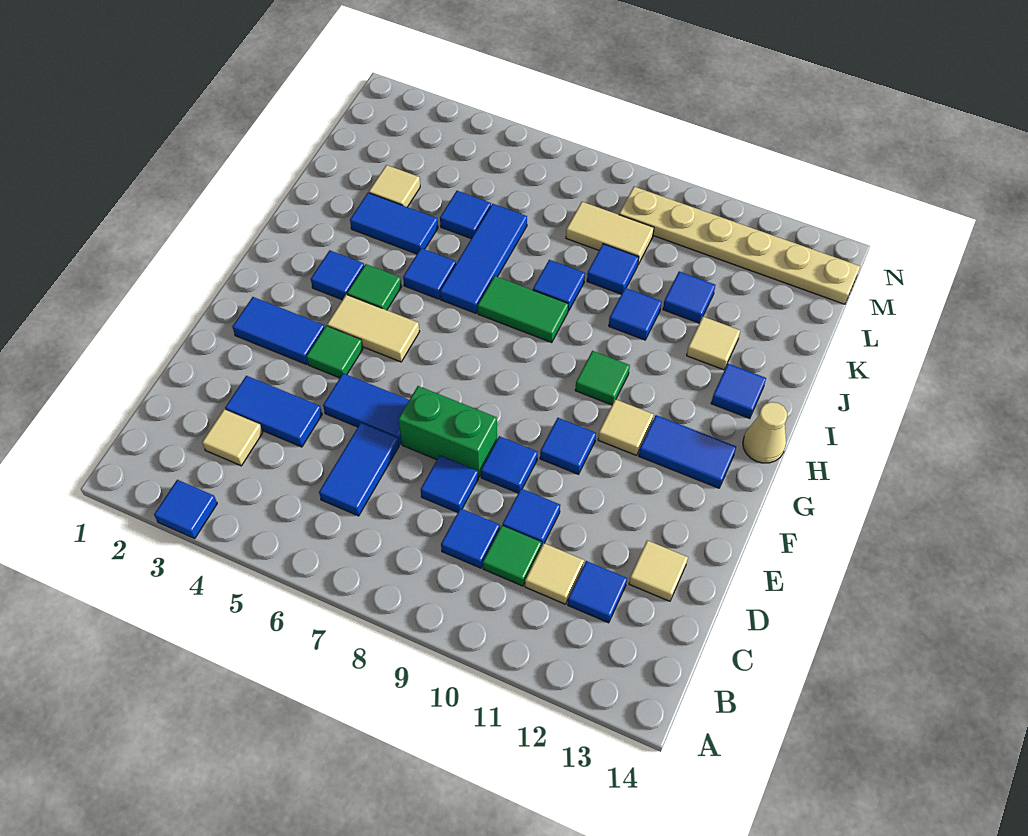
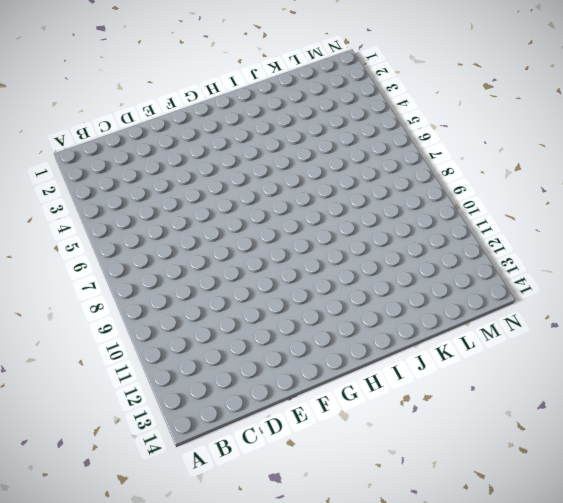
none -> blue tile A3 level 1
none -> tan tile C3 level 1
none -> blue tile C6:D6 level 1
none -> blue tile C9 level 1

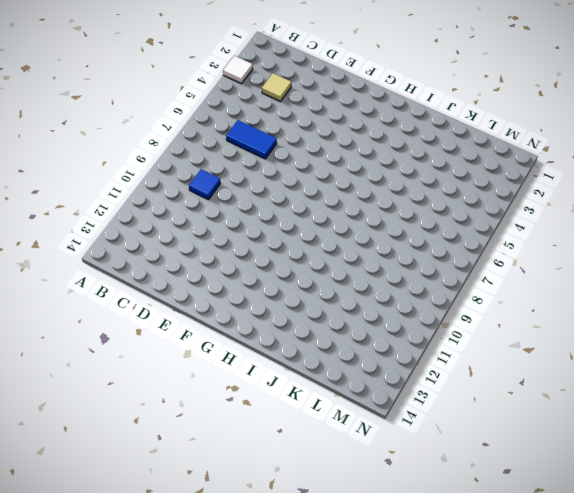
white tile A3 level 1 -> blue tile A3 level 1
none -> green tile C10 level 1
none -> tan tile C11 level 1
none -> blue tile C12 level 1
none -> blue tile D3:D4 level 1

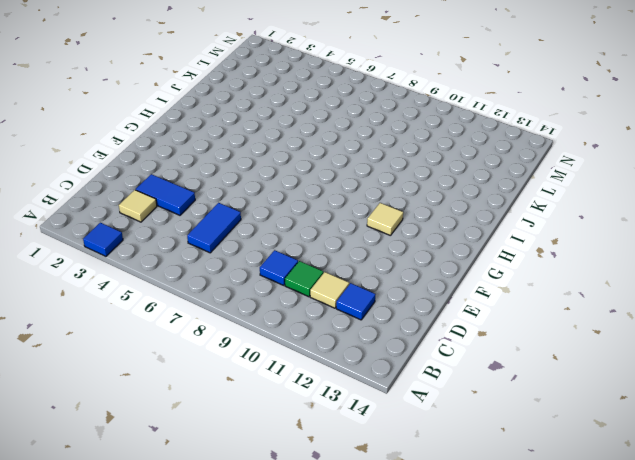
none -> blue tile D8 level 1
none -> blue tile D10 level 1
none -> tan tile D13 level 1
none -> blue tile E5:E6 level 1

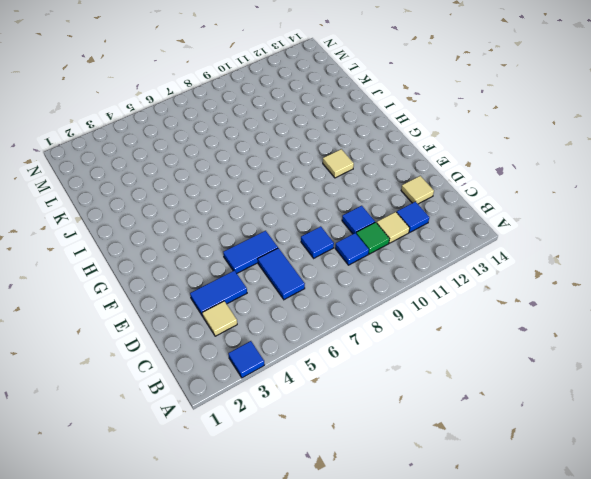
none -> green brick E7:E8 level 1
none -> blue tile E9 level 1
none -> blue tile F2:F3 level 1
none -> green tile F4 level 1

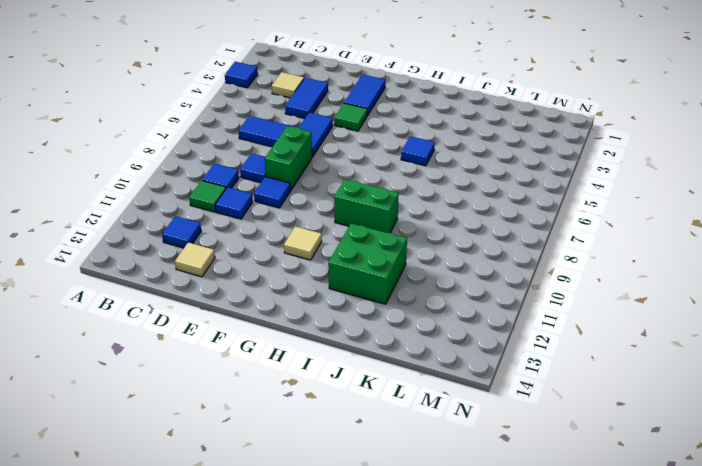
green brick H9:I9 level 1 -> none
green brick I11:J12 level 1 -> tan tile J12 level 1
none -> tan tile C11 level 1
none -> blue tile F10 level 1
none -> tan tile G4:G5 level 1
none -> blue tile G12:G13 level 1

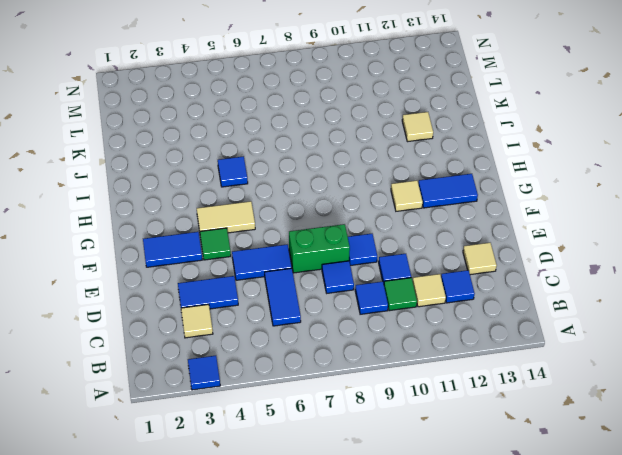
none -> blue tile F10 level 1
none -> blue tile H3 level 1
none -> green tile H4 level 1
none -> green tile H10 level 1

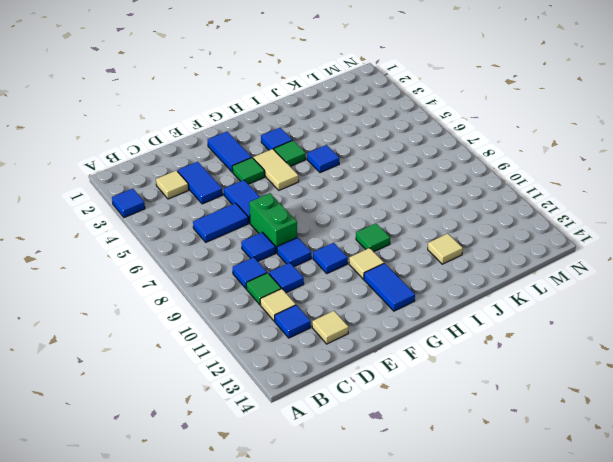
none -> tan cone H14 level 1
none -> blue tile I6:K6 level 1
none -> green tile I7:I8 level 1
none -> blue tile I13 level 1

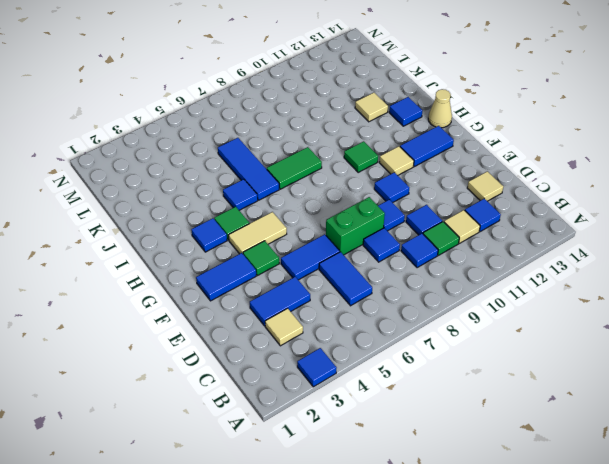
none -> blue tile J3:J4 level 1
none -> blue tile J8 level 1
none -> blue tile J10 level 1
none -> tan tile K3 level 1

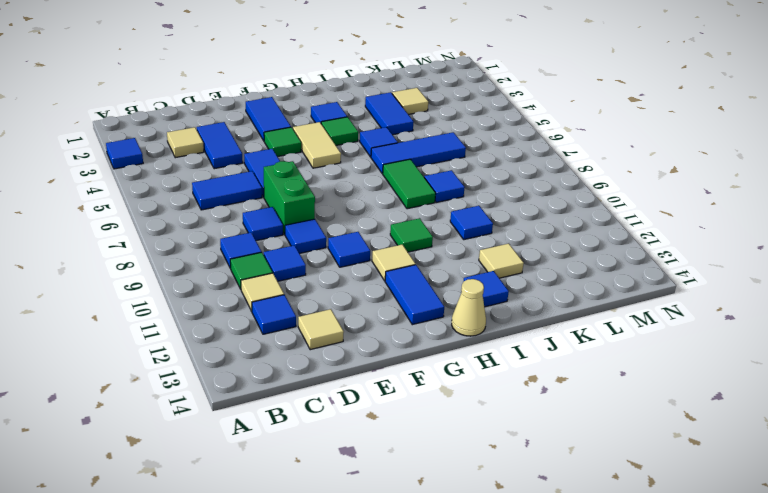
none -> blue tile K5 level 1
none -> blue tile K9 level 1
none -> blue tile K11 level 1
none -> tan tile L8:L9 level 1

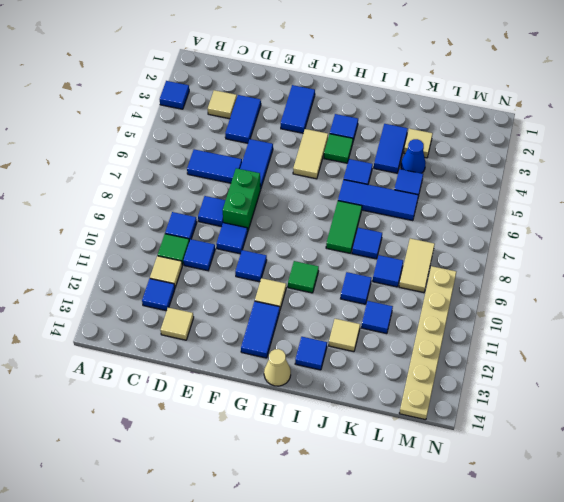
blue cone K4 level 1 -> none
none -> green tile F4 level 1

